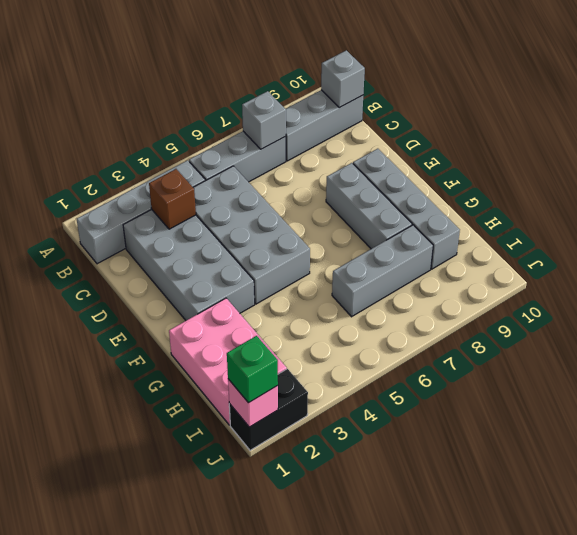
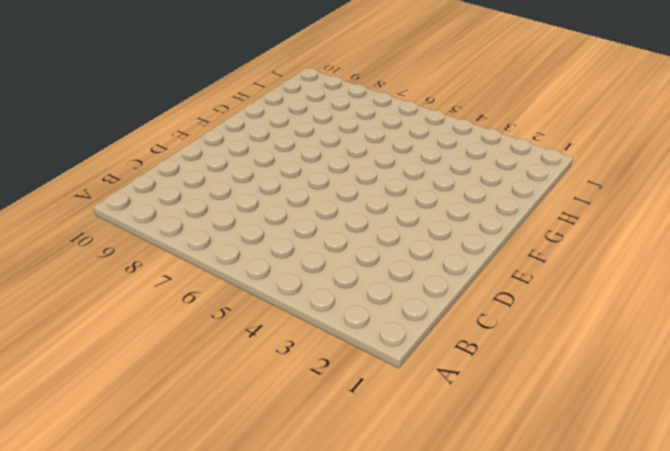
none -> grey brick B1:B4 level 1
none -> grey brick B5:B7 level 1
none -> grey brick B8:B10 level 1

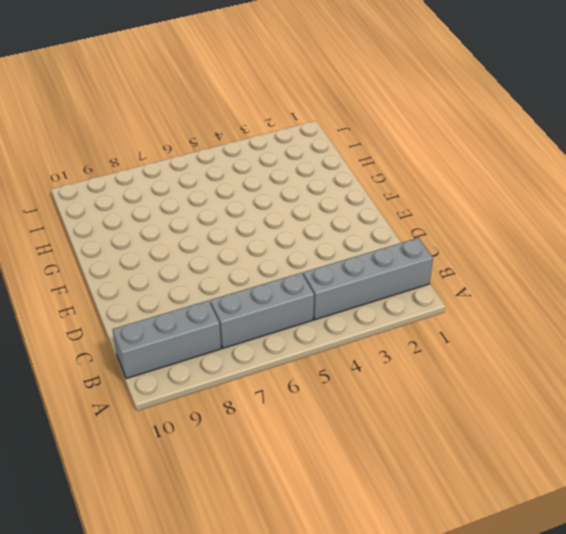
none -> grey brick C2:F3 level 1
none -> grey brick C4:F5 level 1
none -> grey brick E8:G8 level 1

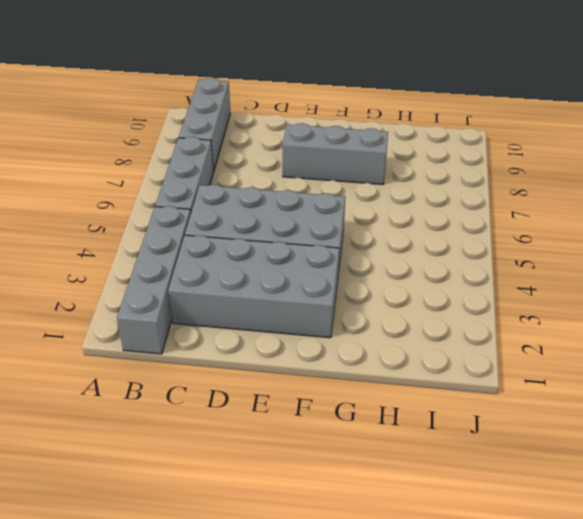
none -> grey brick E9:H9 level 1
none -> pink brick G1:I2 level 1
none -> grey brick H6:H8 level 1

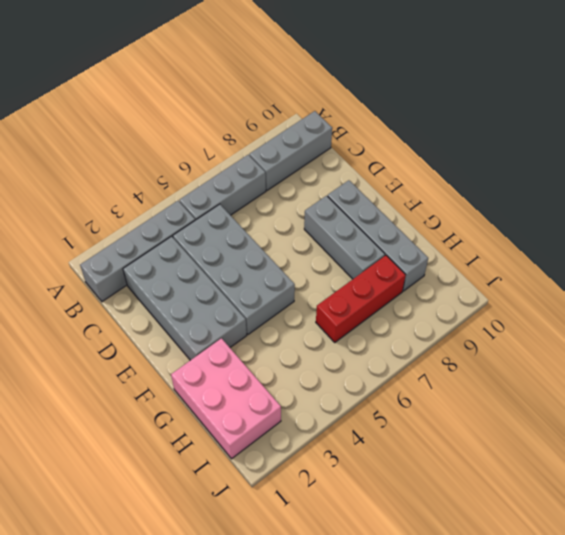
red brick H6:H8 level 1 -> grey brick H6:H8 level 1
none -> black brick J1:J2 level 1
none -> grey brick B7 level 2
none -> grey brick B10 level 2

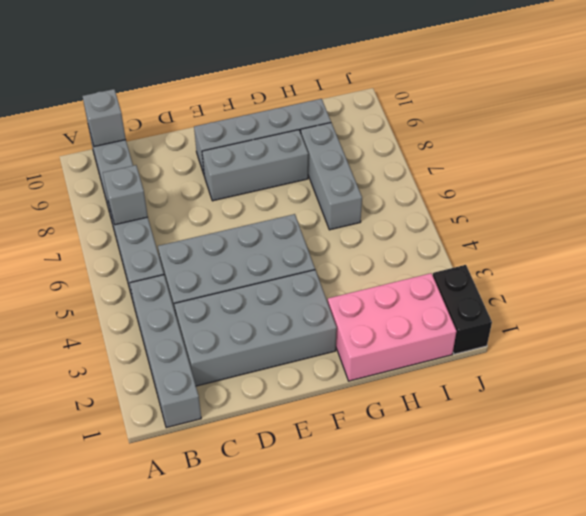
none -> brown brick C3 level 2
none -> pink brick J1 level 2
none -> green brick J1 level 3

